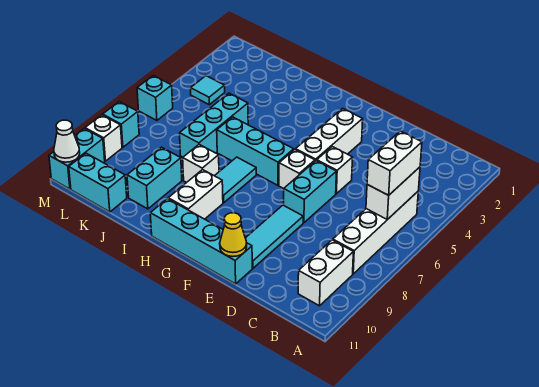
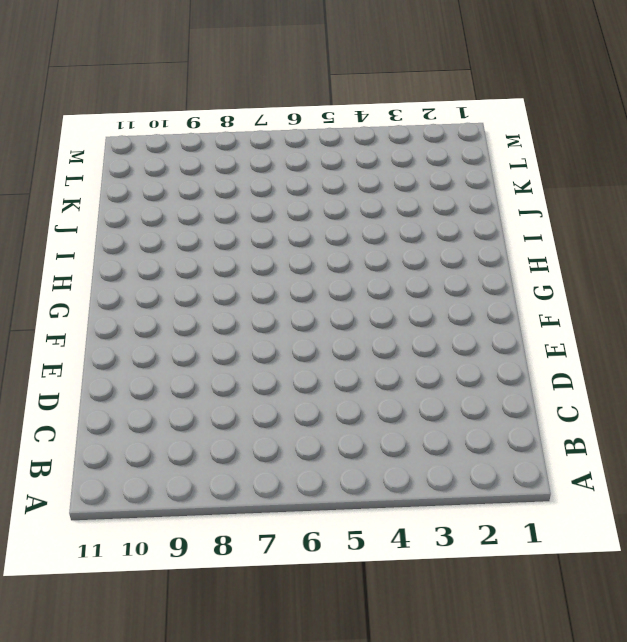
none -> white brick B5:B8 level 1
none -> white brick B9:B10 level 1
none -> white brick E5 level 1

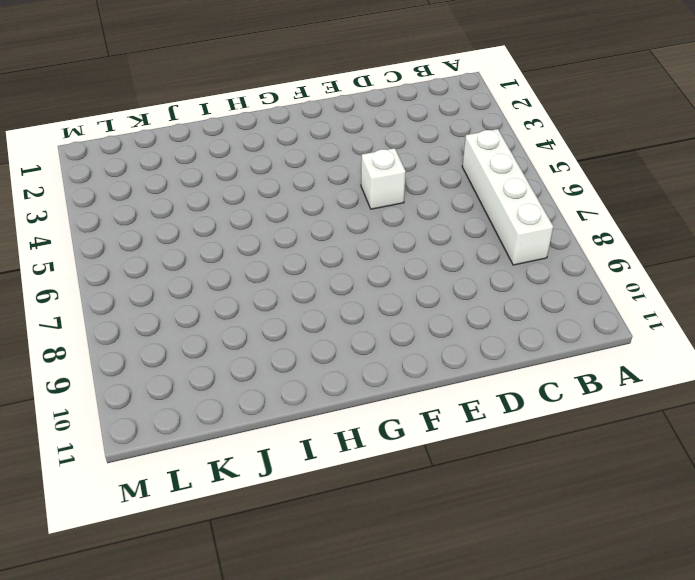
none -> white brick B9:B10 level 1
none -> cyan brick E6:E7 level 1
none -> cyan tile E8:E10 level 1

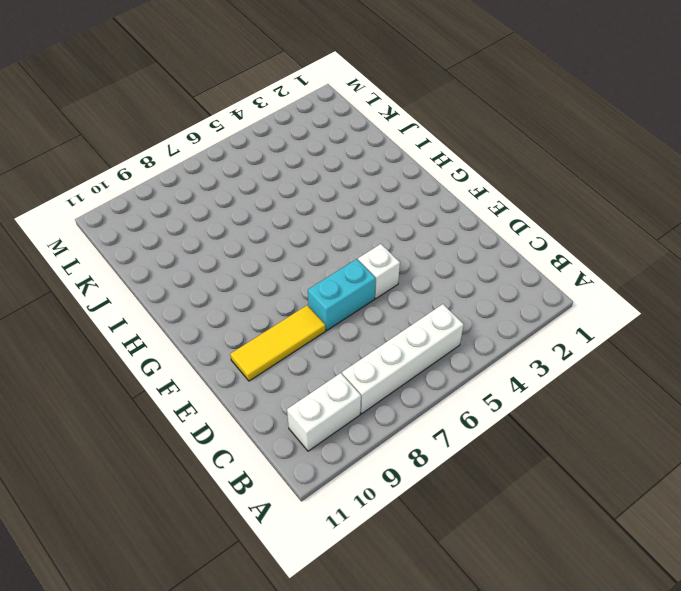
yellow tile E8:E10 level 1 -> cyan tile E8:E10 level 1
none -> cyan brick E11:H11 level 1
none -> white brick F3:F5 level 1
none -> white brick F6 level 1

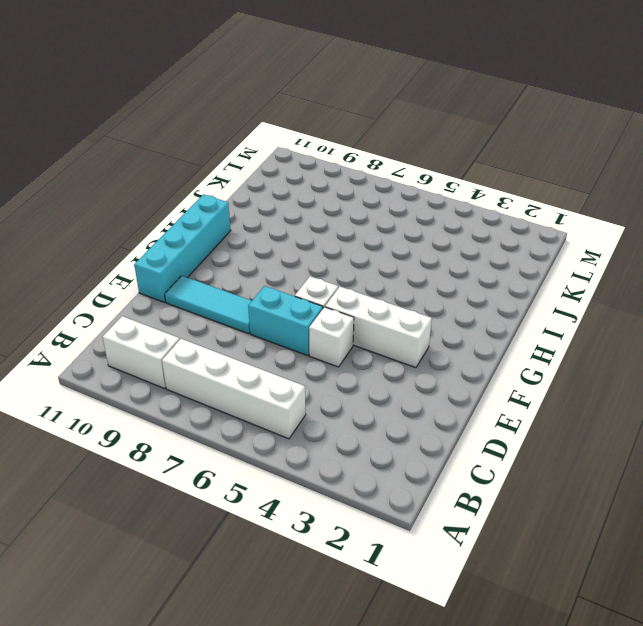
none -> cyan brick G6:I6 level 1
none -> cyan tile H7:H8 level 1
none -> white brick H9:H10 level 1

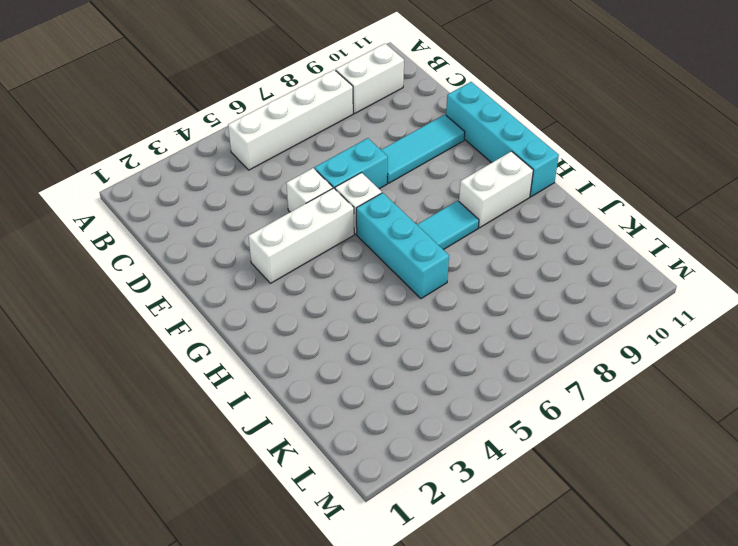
none -> white brick I8 level 1
none -> cyan brick J5:J7 level 1
none -> cyan brick J9:J10 level 1

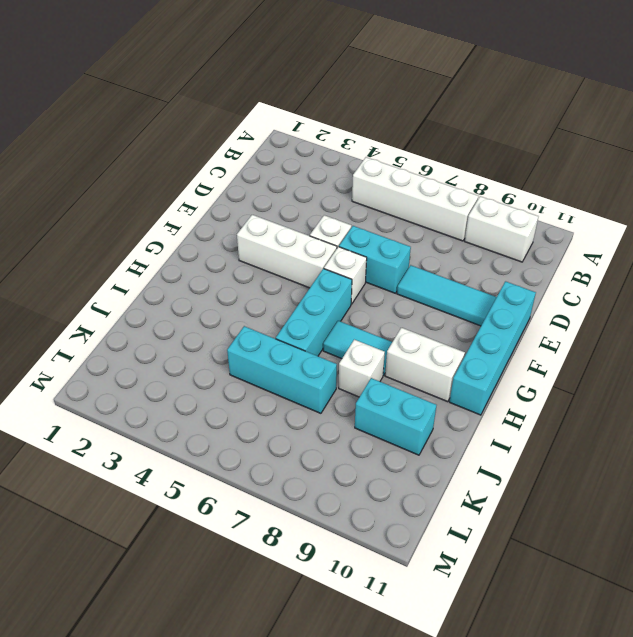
none -> cyan brick K11:L11 level 1
none -> cyan tile L4 level 1
none -> cyan brick M6 level 1

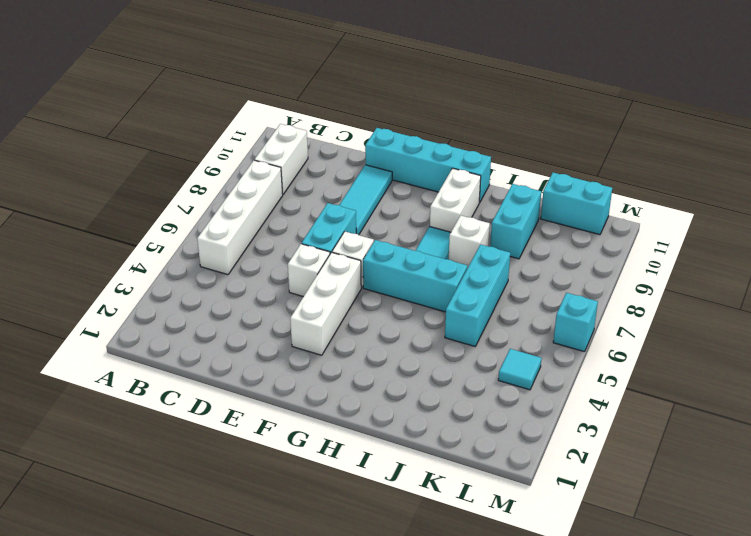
none -> cyan brick M8 level 1
none -> white brick M9 level 1
none -> cyan brick M10:M11 level 1

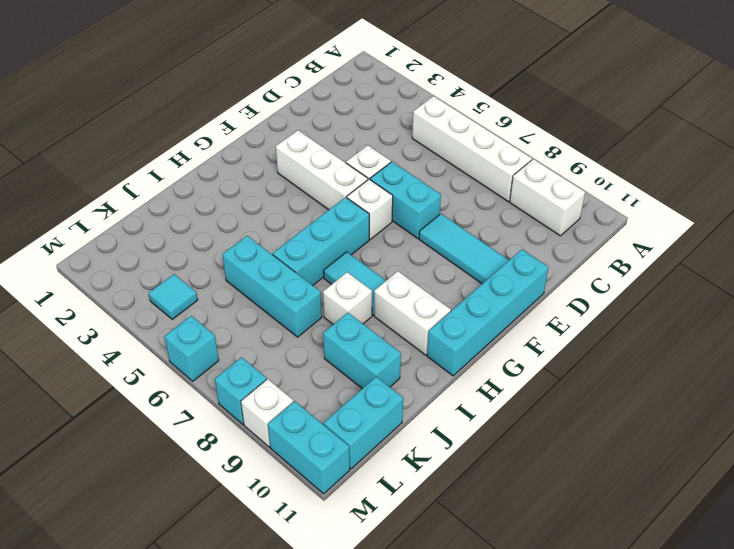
none -> white brick B5:B6 level 2
none -> yellow cone E11 level 2
none -> white cone M11 level 2

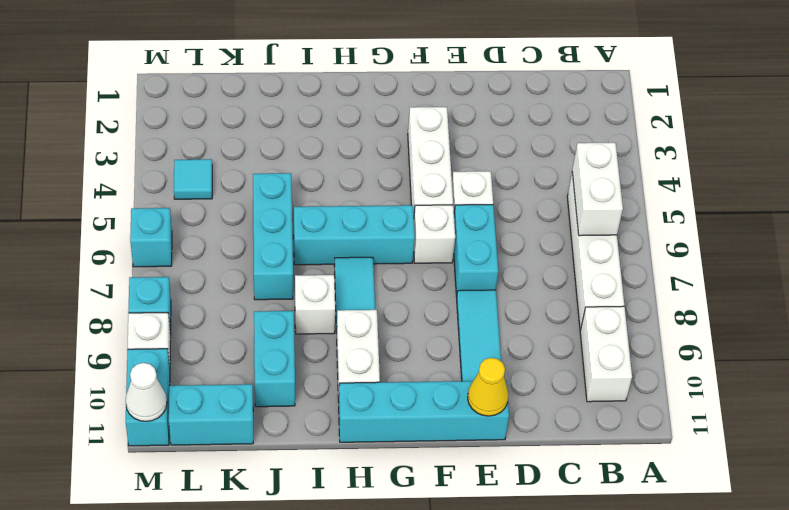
none -> white brick B5:B6 level 3

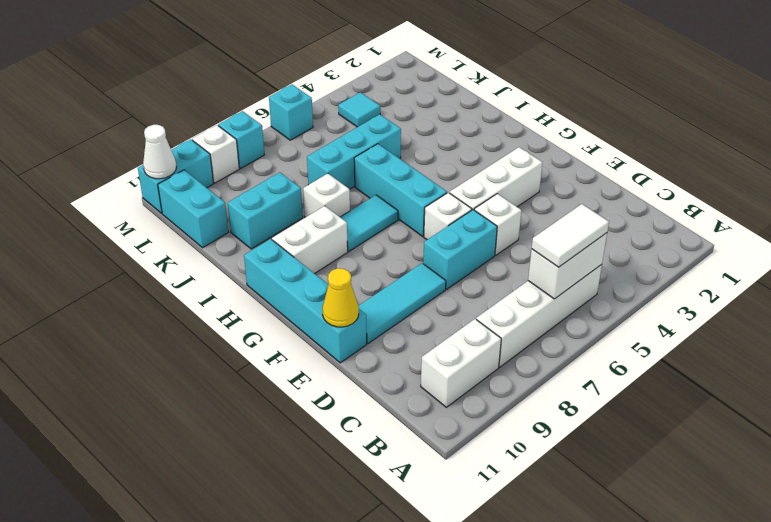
white tile B5:B6 level 3 -> white brick B5:B6 level 3

